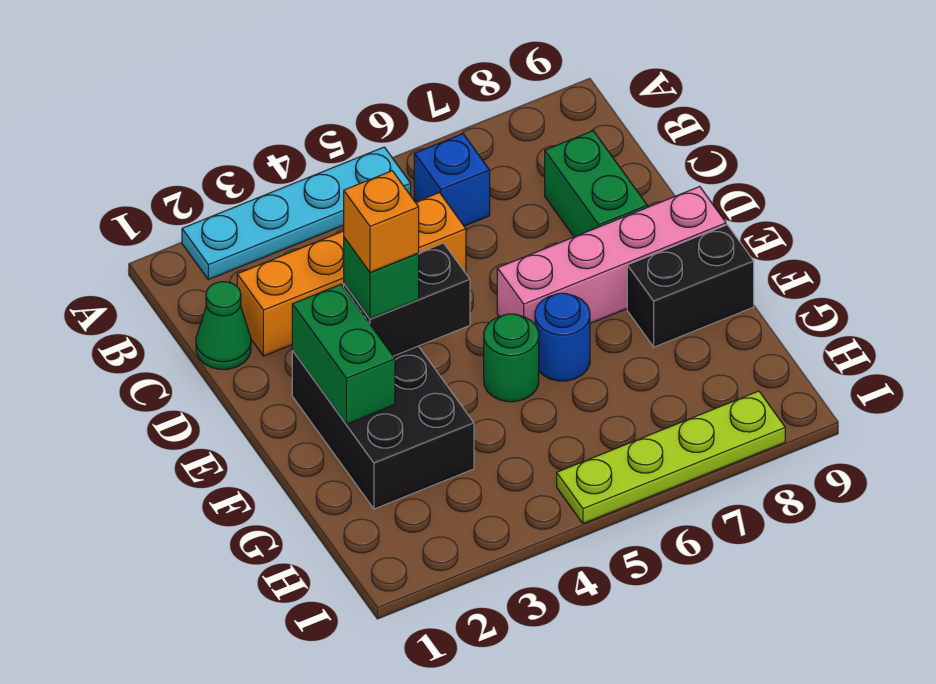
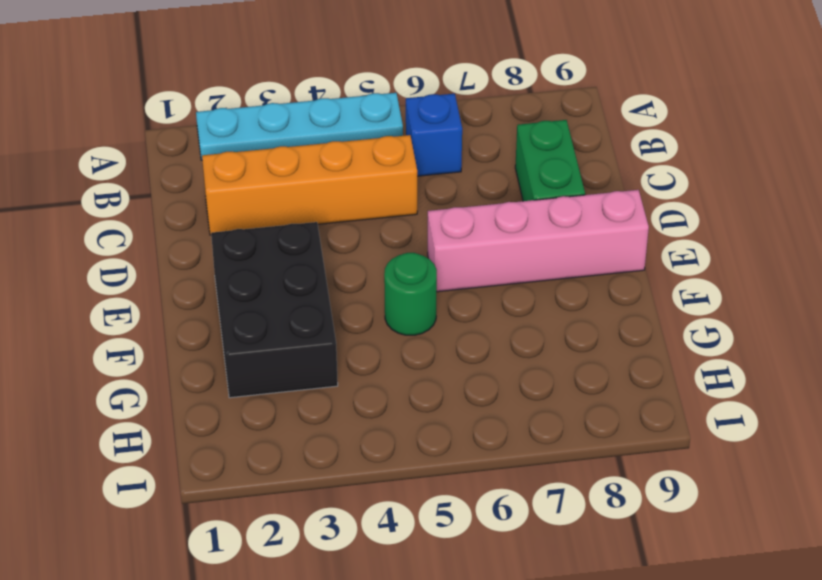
none -> green cone C1 level 1
none -> blue round brick F6 level 1
none -> black brick F8:F9 level 1

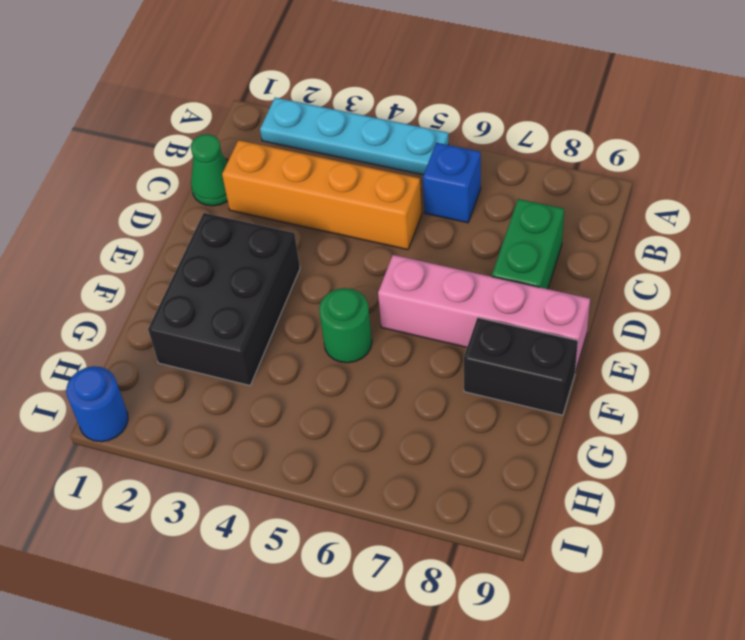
blue round brick I1 level 1 -> blue round brick F6 level 1
none -> lime plate I5:I8 level 1
none -> green brick E2:F2 level 2
none -> black brick E3:E4 level 2

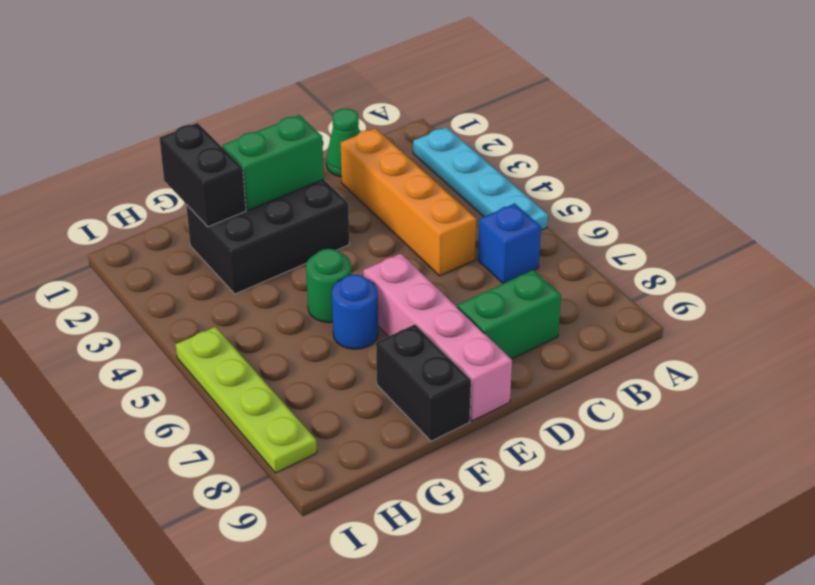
black brick G1:G2 level 2 -> black brick E3:E4 level 2
none -> green brick E3 level 3
none -> orange brick E3 level 4

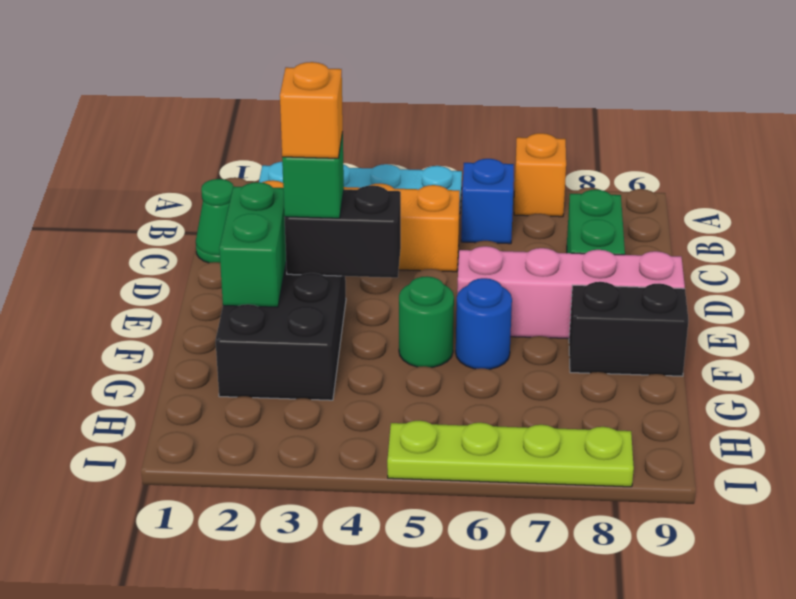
orange brick A7 level 1 -> none

